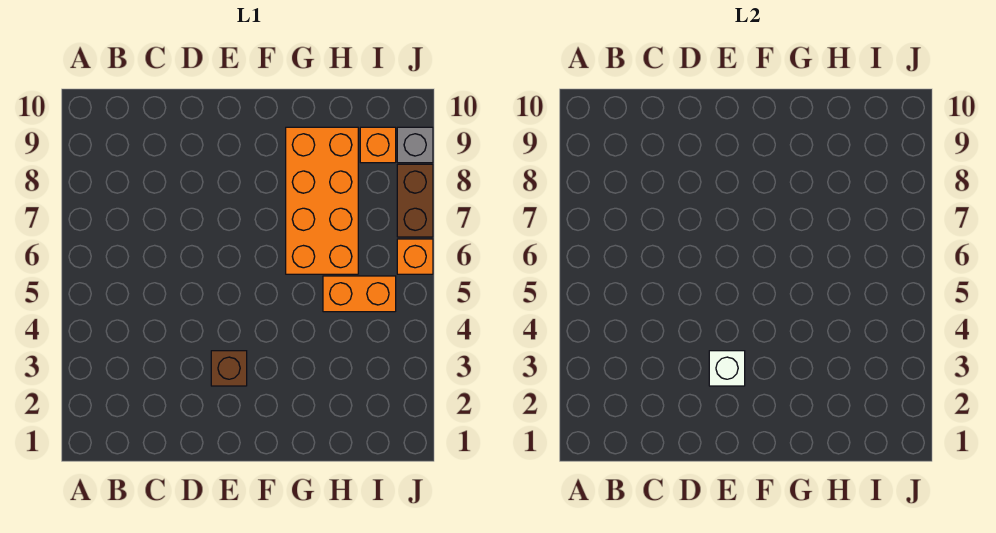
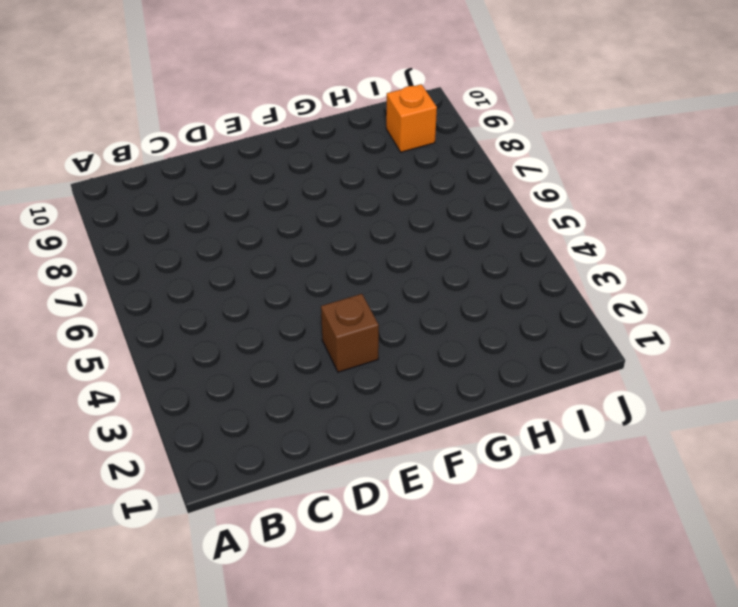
none -> orange brick G6:H9 level 1
none -> orange brick H5:I5 level 1

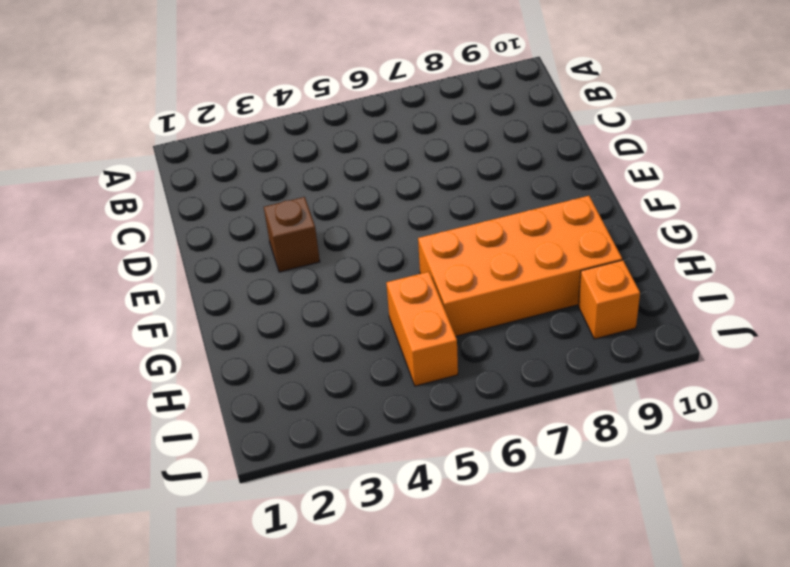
none -> orange brick J6 level 1
none -> brown brick J7:J8 level 1

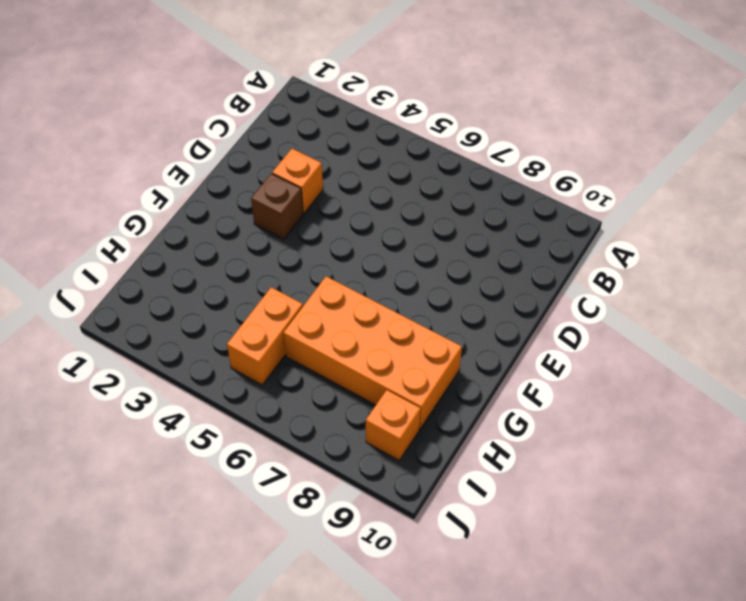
orange brick D3 level 1 -> orange brick J6 level 1
none -> brown brick J7:J8 level 1
none -> grey brick J9 level 1

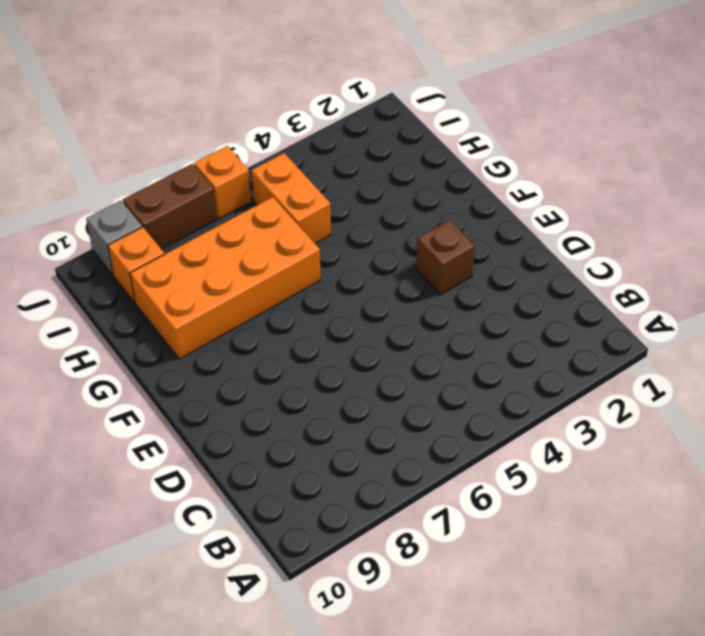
none -> white brick E3 level 2

